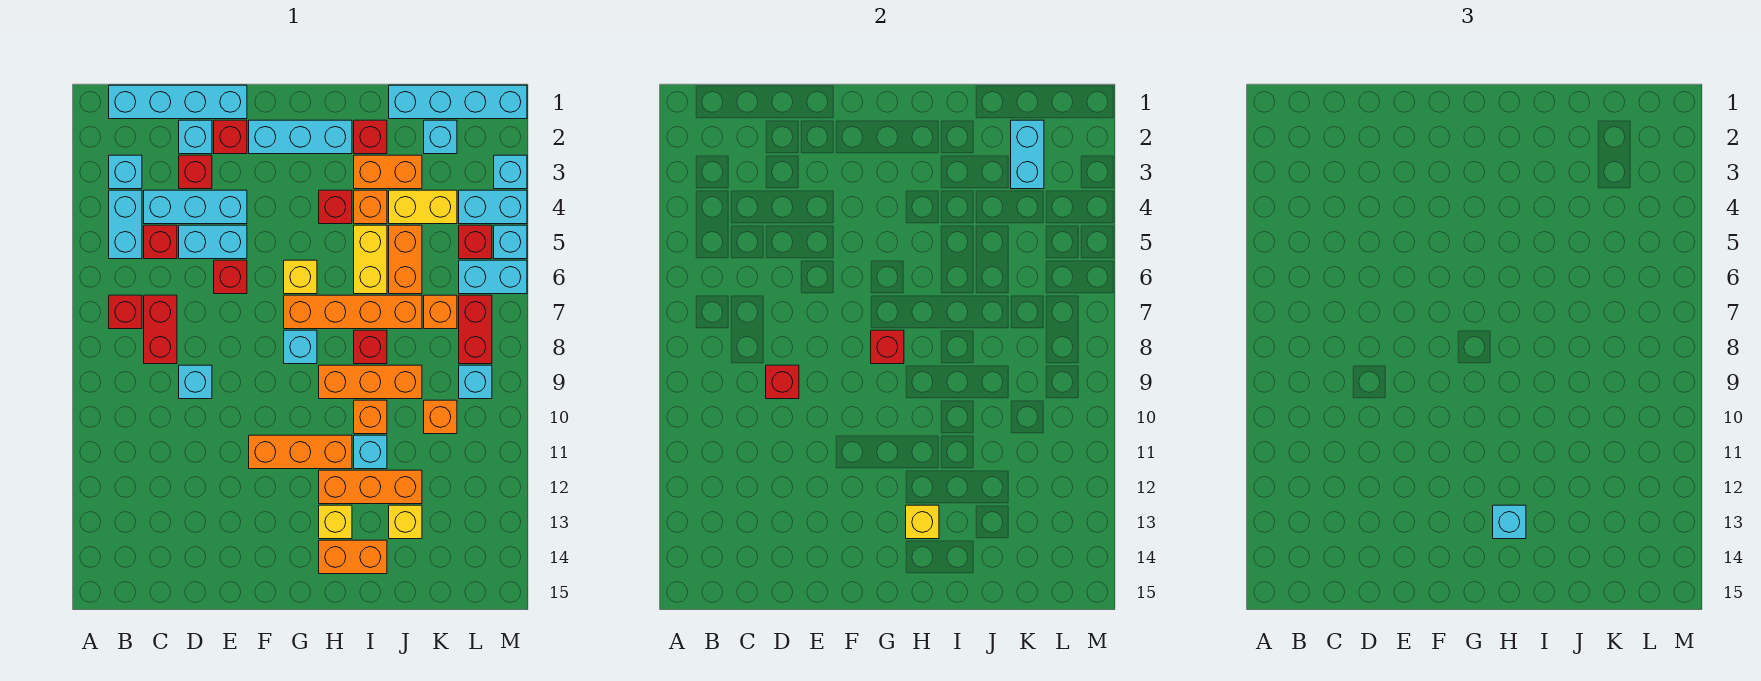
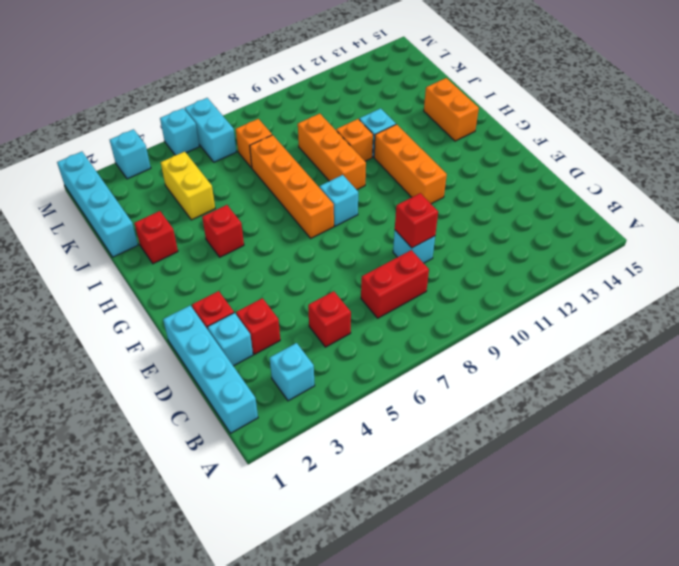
none -> cyan brick B4:B5 level 1
none -> red brick B7 level 1
none -> cyan brick C4:E4 level 1
none -> cyan brick D5:E5 level 1

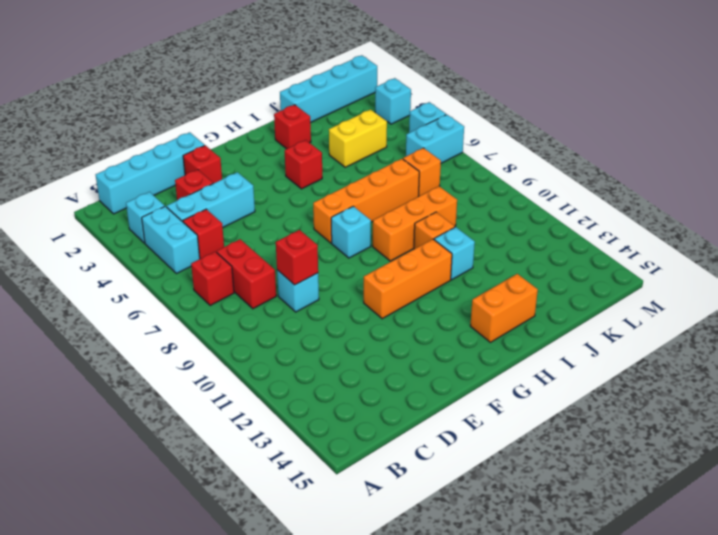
none -> cyan brick D2 level 1
none -> cyan brick D5:E5 level 1
none -> red brick E6 level 1
none -> cyan brick F2:H2 level 1

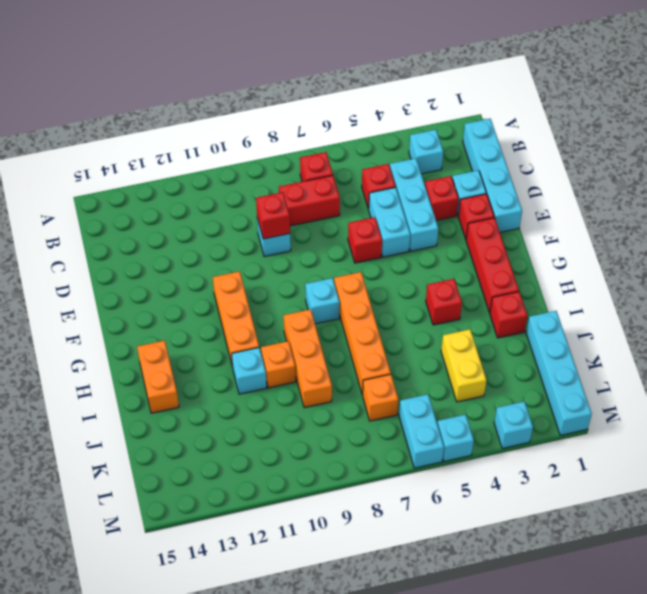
red brick F2:H2 level 1 -> cyan brick F2:H2 level 1
none -> cyan brick B4:B5 level 1
none -> yellow brick G6 level 1
none -> orange brick H12:J12 level 1
none -> yellow brick H13 level 1

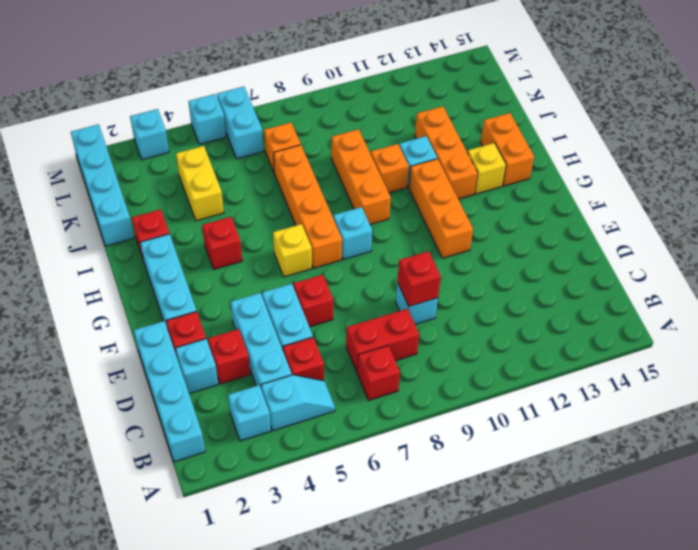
cyan slope B4:B5 level 1 top 4 -> cyan brick B4:B5 level 1
none -> orange brick I3:J3 level 1
none -> orange brick I4 level 1
none -> yellow brick I5:I6 level 1
none -> red brick I8 level 1

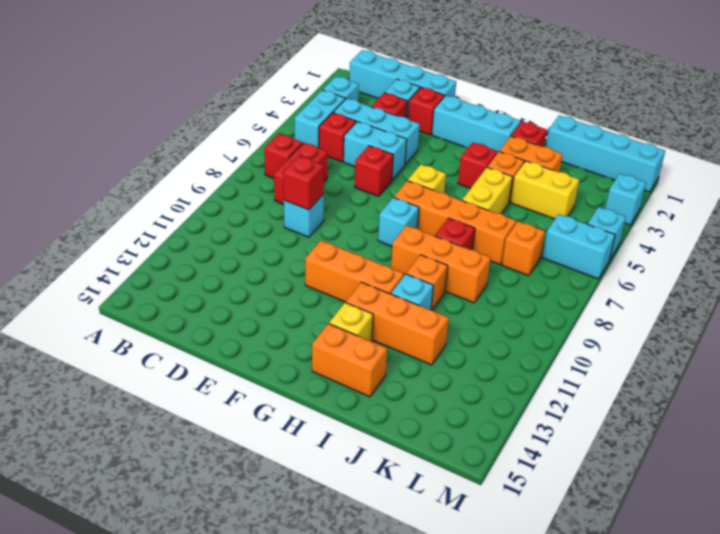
none -> orange brick J5:J6 level 1
none -> yellow brick J13 level 1
none -> cyan brick K2 level 1
none -> orange brick K10 level 1

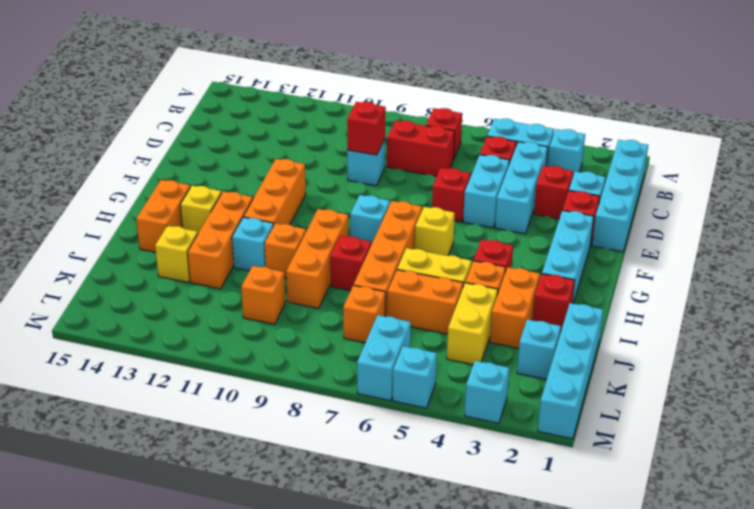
none -> cyan brick L4:M4 level 1
none -> red brick L5 level 1
none -> red brick L7:L8 level 1
none -> cyan brick L9 level 1

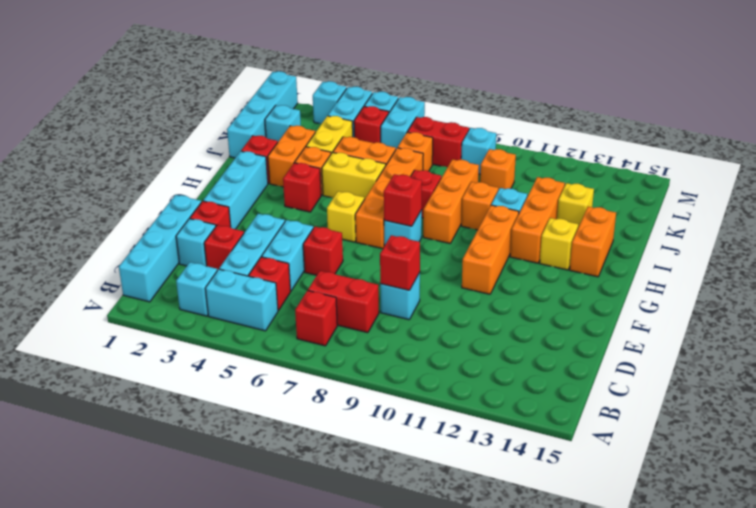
none -> yellow brick H13 level 2
none -> cyan brick K2:K3 level 2
none -> cyan brick H13 level 3

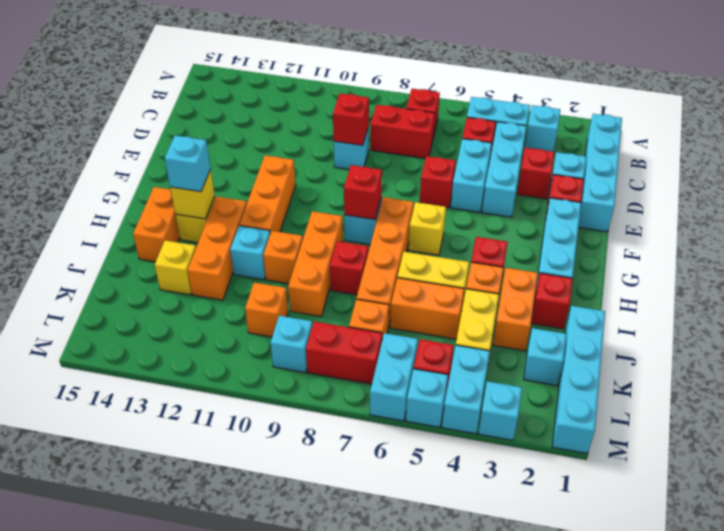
none -> cyan brick K2:K3 level 2

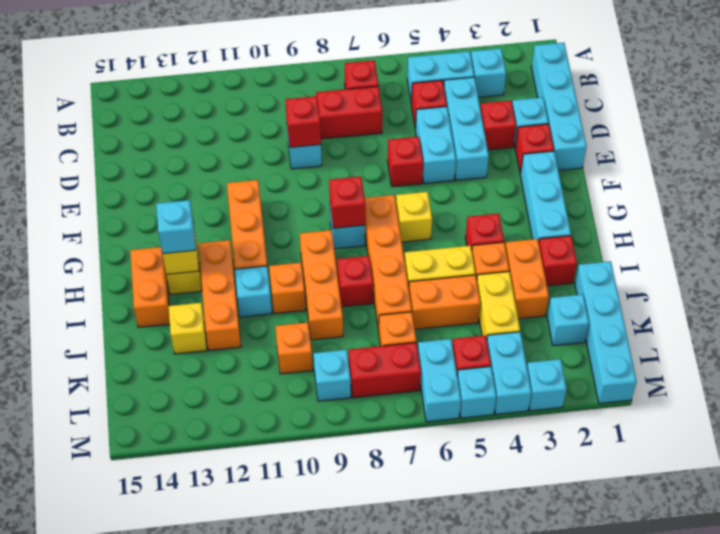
none -> cyan brick K2:K3 level 2

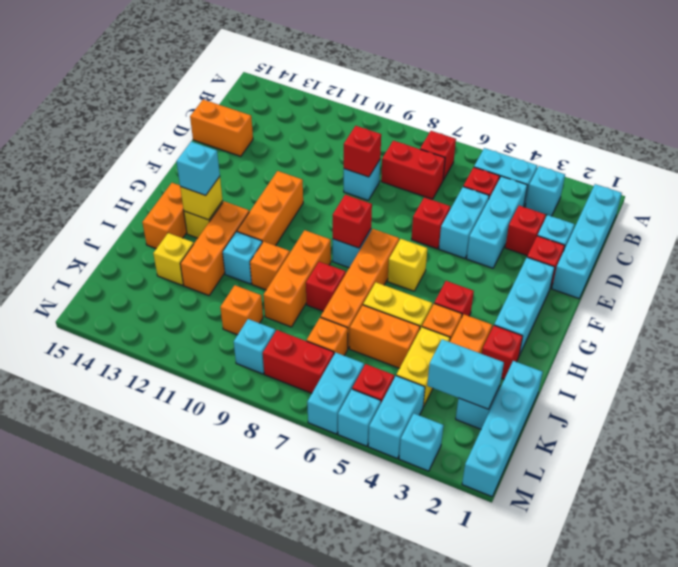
orange brick D14:D15 level 1 -> none

